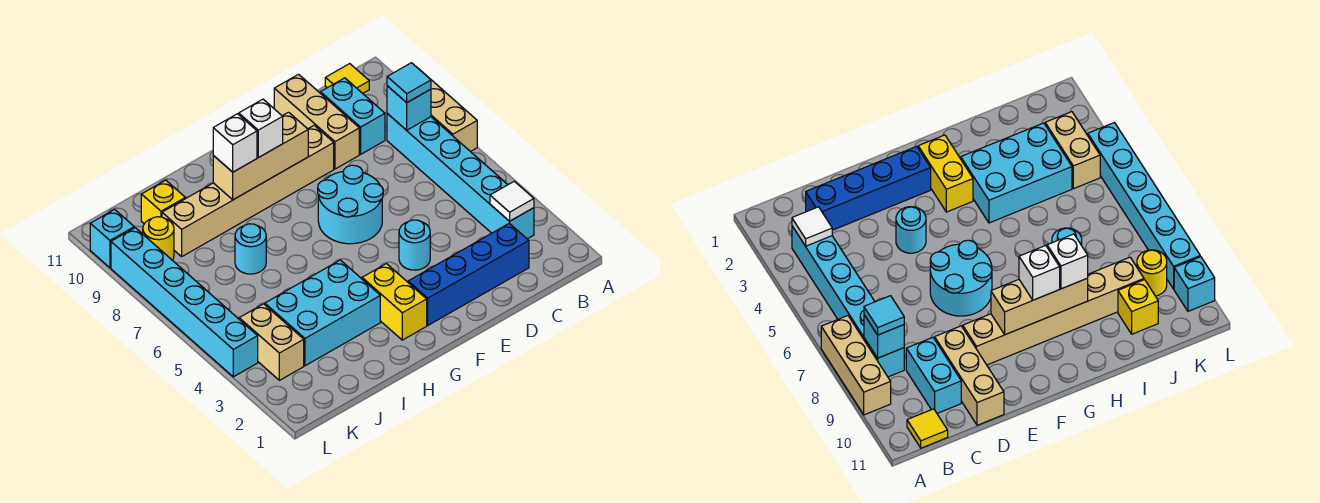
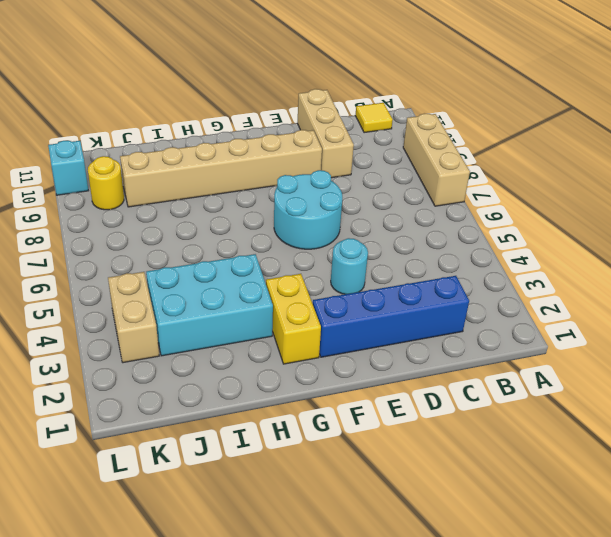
none -> cyan brick B3:B8 level 1
none -> cyan brick C9:C10 level 1
none -> cyan round brick I7 level 1

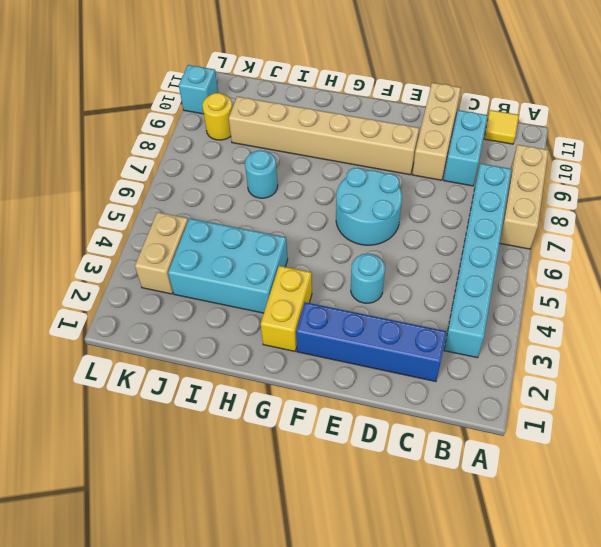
none -> yellow brick J10 level 1
none -> cyan brick L4:L9 level 1
none -> white tile B3 level 2

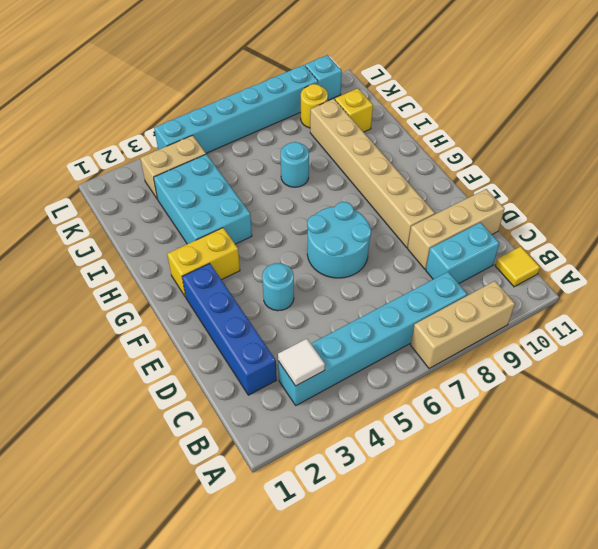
none -> cyan brick B8 level 2
none -> tan brick F9:H9 level 2
none -> cyan tile B8 level 3

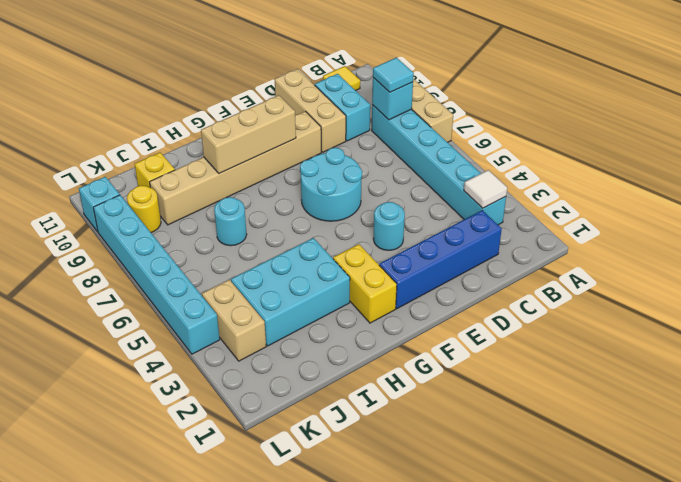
none -> white brick G9 level 3
none -> white brick H9 level 3

